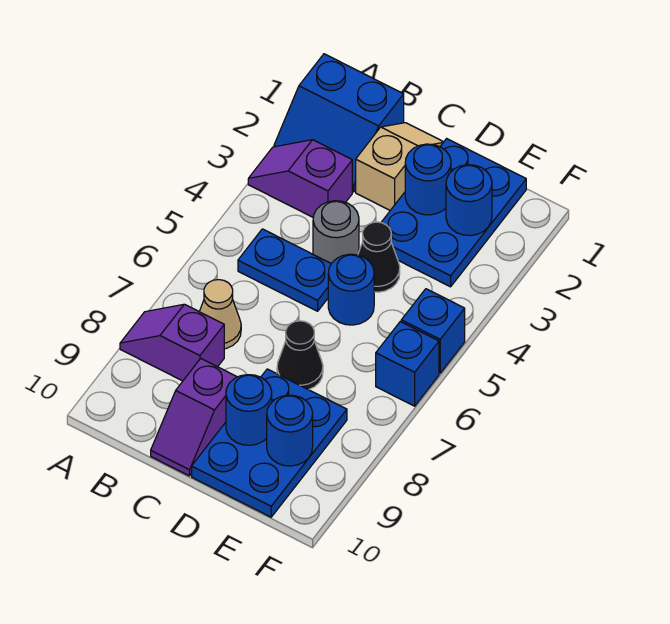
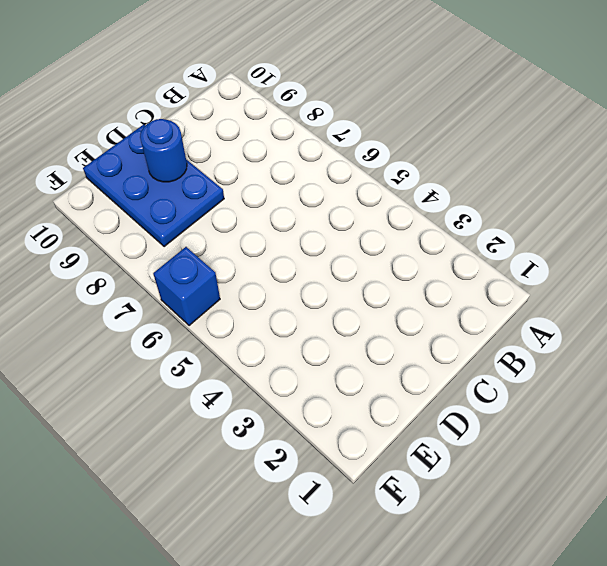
none -> blue slope A1:B2 level 1 top 1
none -> purple slope A3:B3 level 1 top B
none -> purple slope A8:B8 level 1 top B

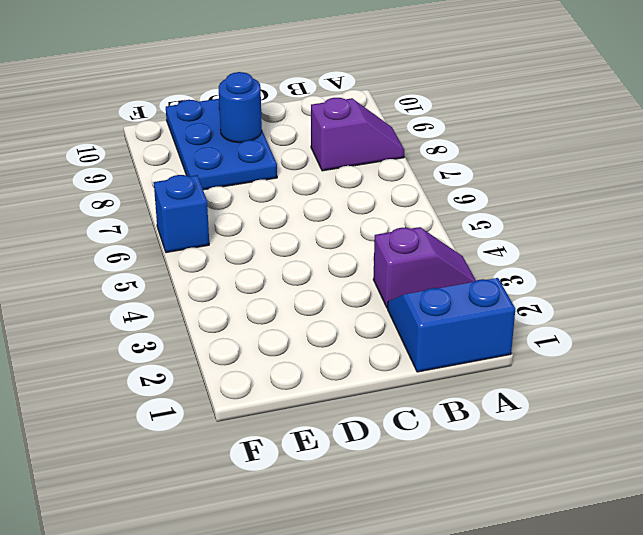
none -> blue plate B5:C5 level 1
none -> tan cone B7 level 1
none -> tan slope C1:C2 level 1 top 2

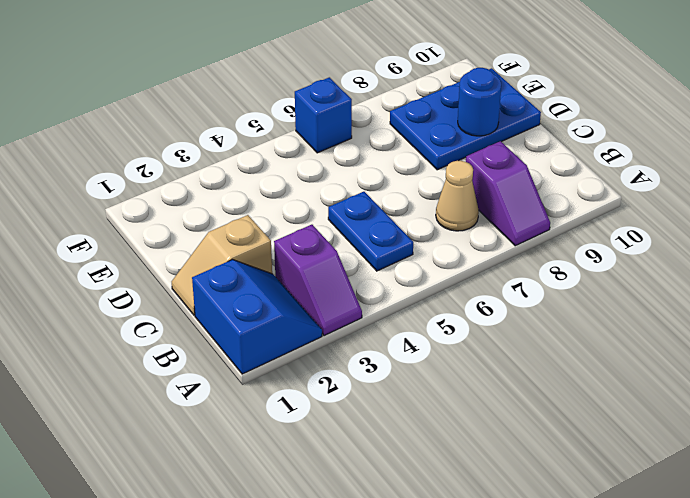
none -> grey round brick C4 level 1
none -> purple slope C9:C10 level 1 top 9
none -> blue plate D1:E3 level 1

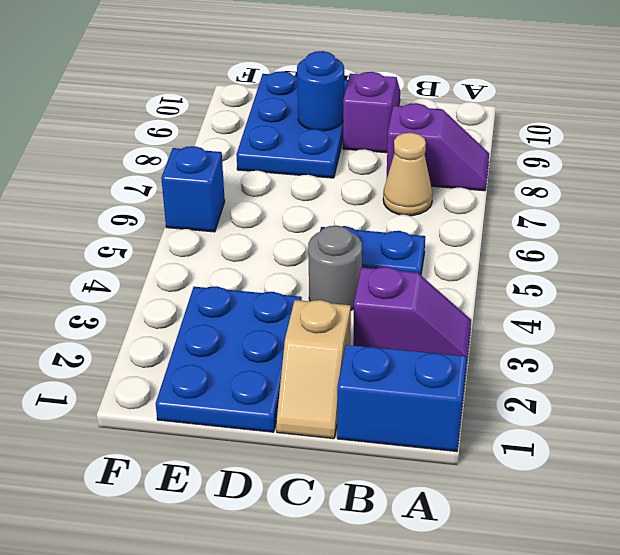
none -> black cone D4 level 1
none -> blue round brick D5 level 1
none -> black cone D7 level 1

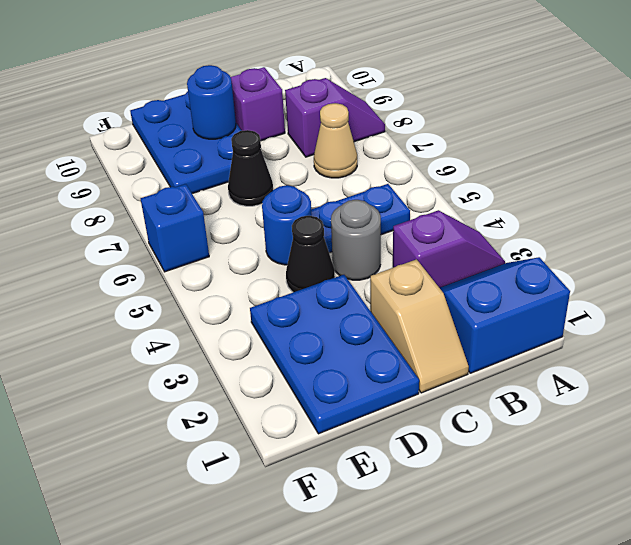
none -> blue brick F5 level 1
none -> blue round brick D2 level 2
none -> blue round brick E2 level 2

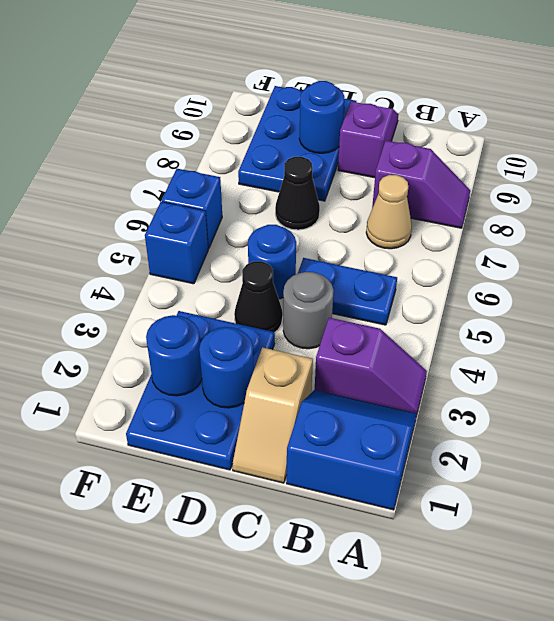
none -> blue round brick E9 level 2

